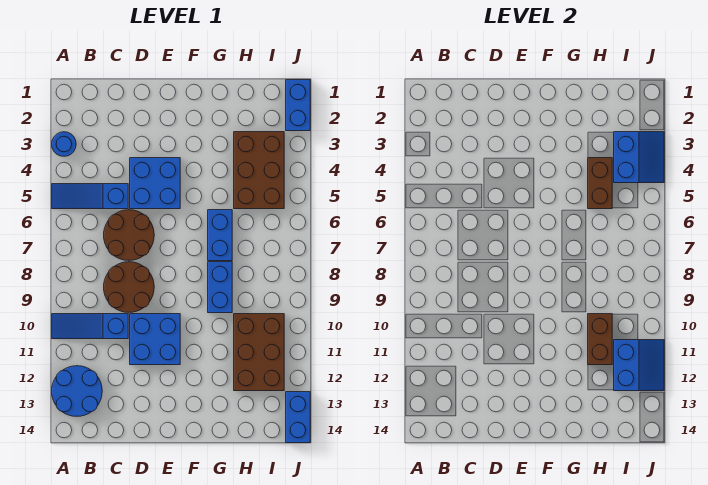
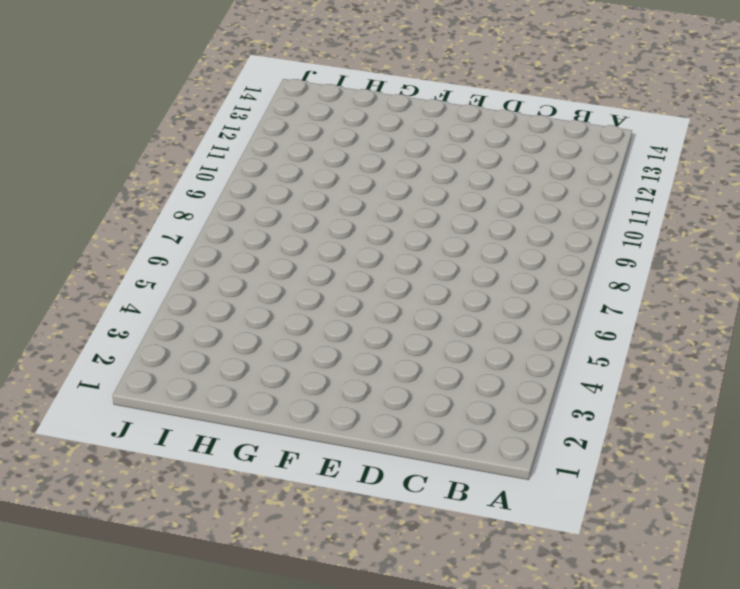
none -> blue round brick A3 level 1
none -> blue slope A5:C5 level 1 top C
none -> blue slope A10:C10 level 1 top C

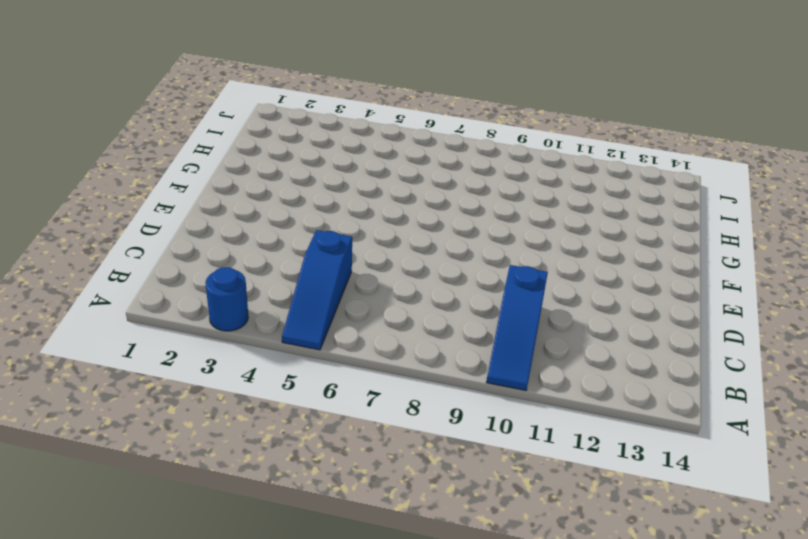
none -> blue round brick A12:B13 level 1
none -> brown round brick C6:D7 level 1
none -> brown round brick C8:D9 level 1

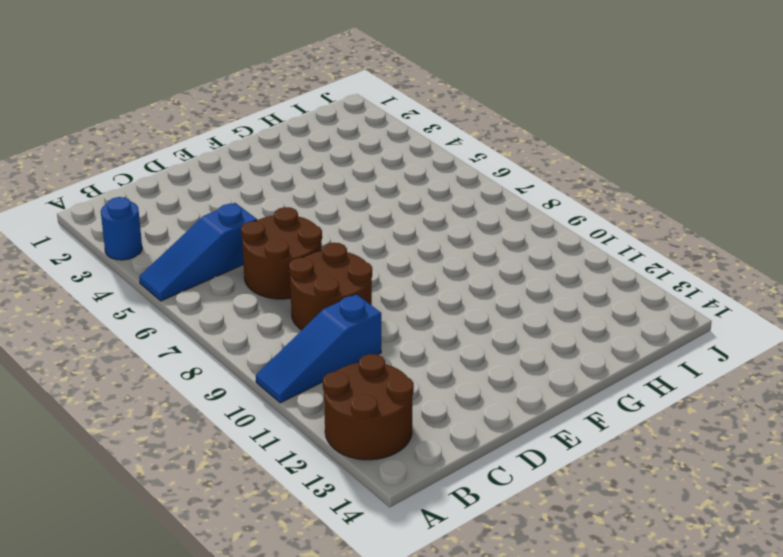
brown round brick A12:B13 level 1 -> blue round brick A12:B13 level 1
none -> blue brick D4:E5 level 1
none -> blue brick D10:E11 level 1
none -> blue brick G6:G7 level 1

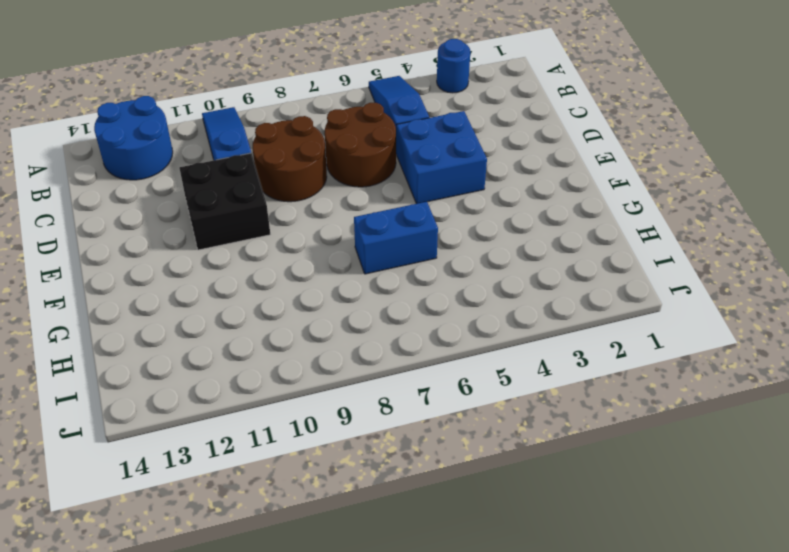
black brick D10:E11 level 1 -> blue brick D10:E11 level 1
none -> blue brick G8:G9 level 1
none -> brown brick H3:I5 level 1
none -> brown brick H10:I12 level 1

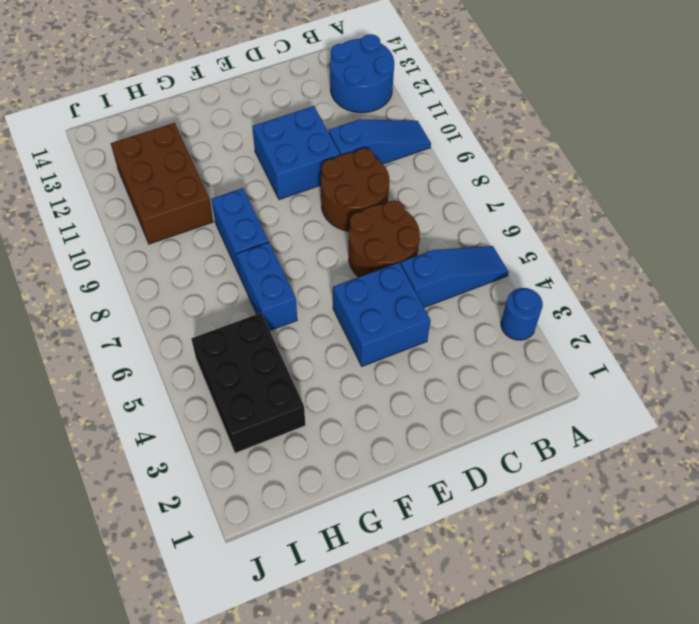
black brick H3:I5 level 1 -> brown brick H3:I5 level 1
none -> blue brick J1:J2 level 1
none -> blue brick J13:J14 level 1
none -> brown brick H4:H5 level 2

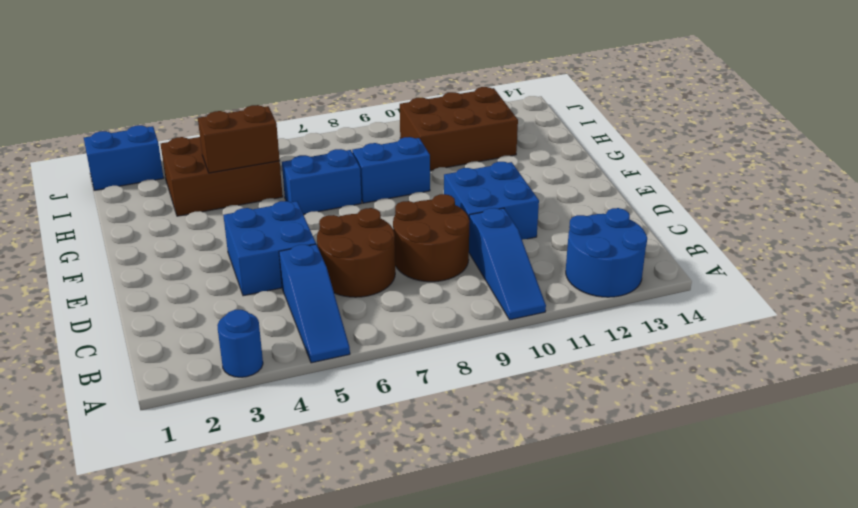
none -> blue brick J13:J14 level 1
none -> brown brick H10:H11 level 2
none -> blue slope I3:J4 level 2 top I

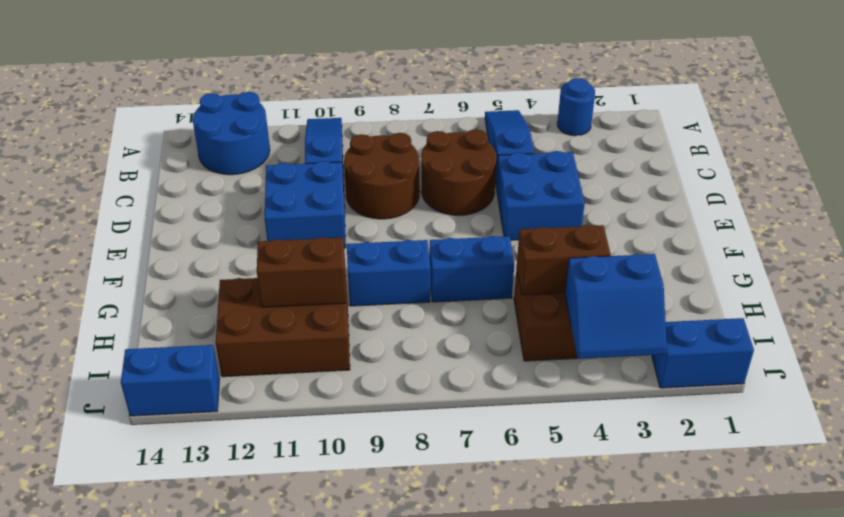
none -> blue slope I11:J12 level 2 top I

